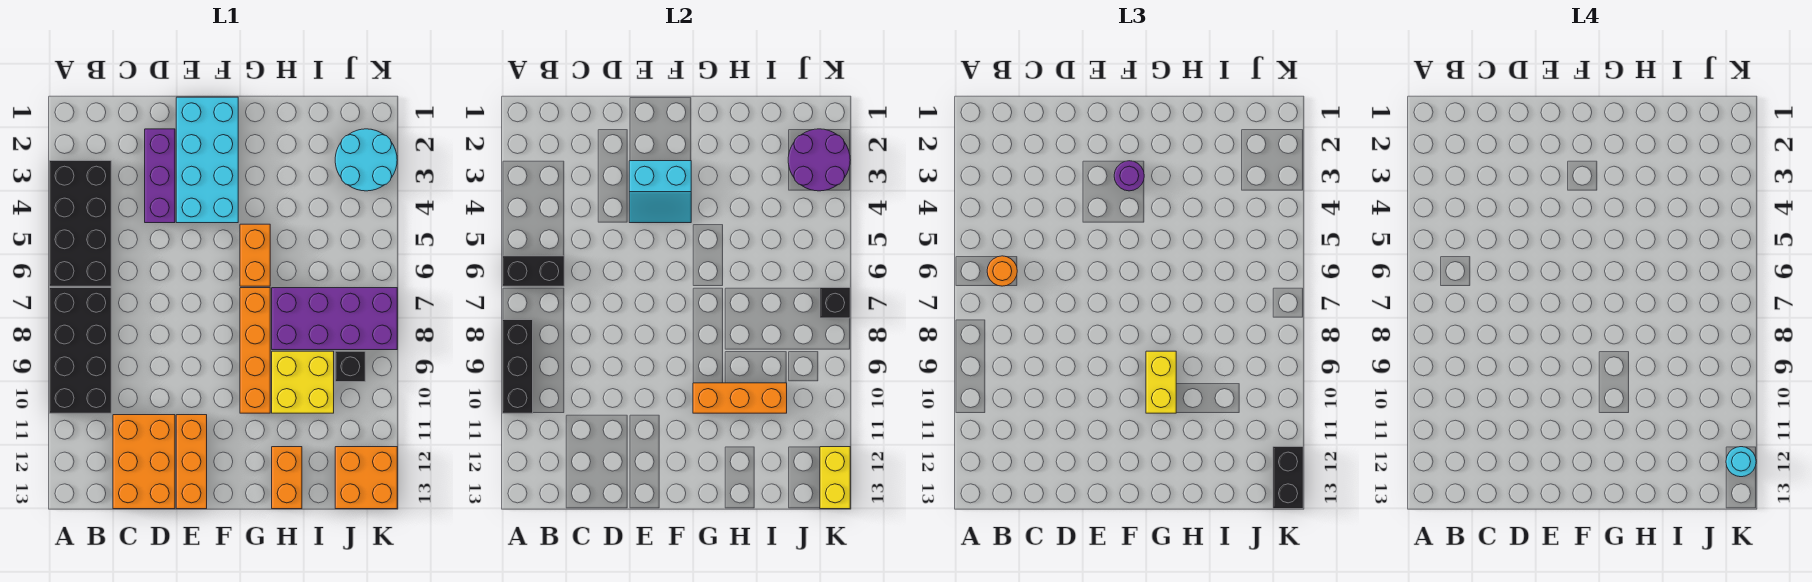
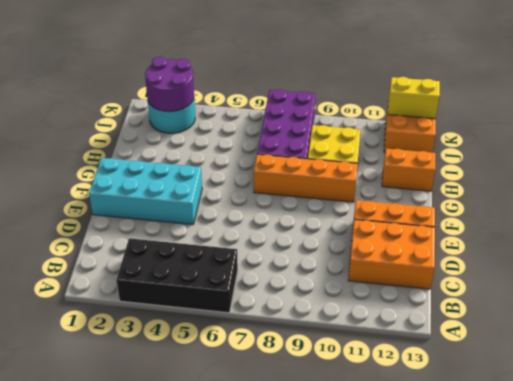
none -> black brick A7:B10 level 1
none -> purple brick D2:D4 level 1
none -> orange brick G5:G6 level 1

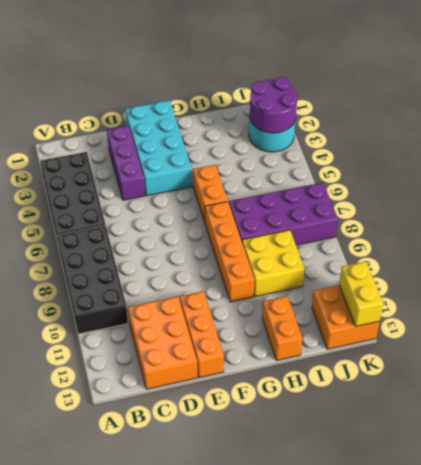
none -> black brick J9 level 1
none -> black brick A6:B6 level 2
none -> black brick A8:A10 level 2

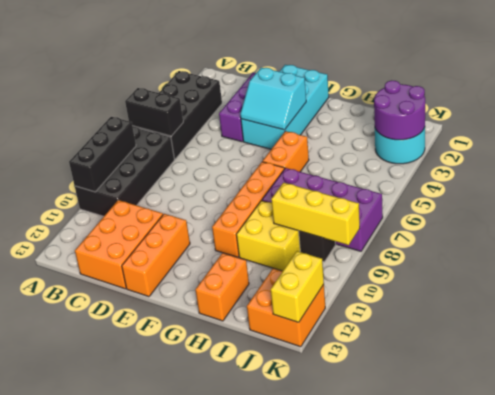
yellow brick I9:K9 level 2 -> none
none -> orange brick G10:I10 level 2
none -> black brick K7 level 2
none -> orange round brick B6 level 3

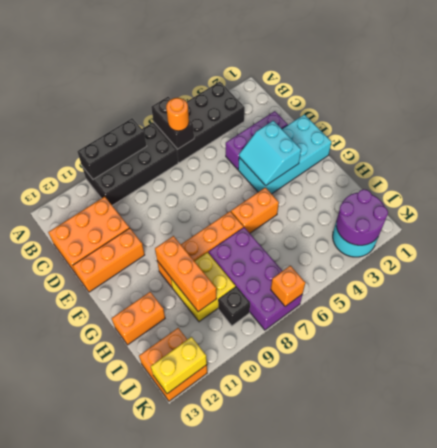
orange brick K7 level 2 -> black brick K7 level 2
none -> purple round brick F3 level 3
none -> yellow brick G9:G10 level 3
none -> black brick K12:K13 level 3

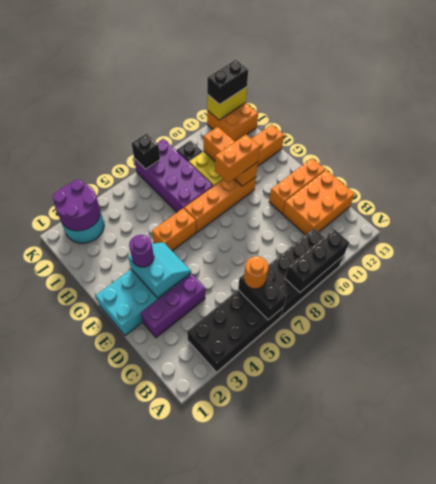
orange brick G9:G10 level 3 -> yellow brick G9:G10 level 3
none -> cyan round brick K12 level 4

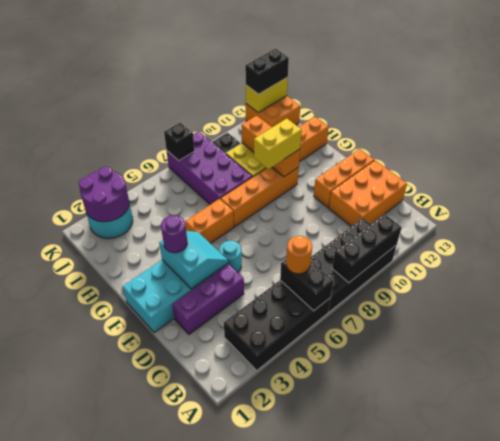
cyan round brick E5 level 1 -> cyan round brick K12 level 4

